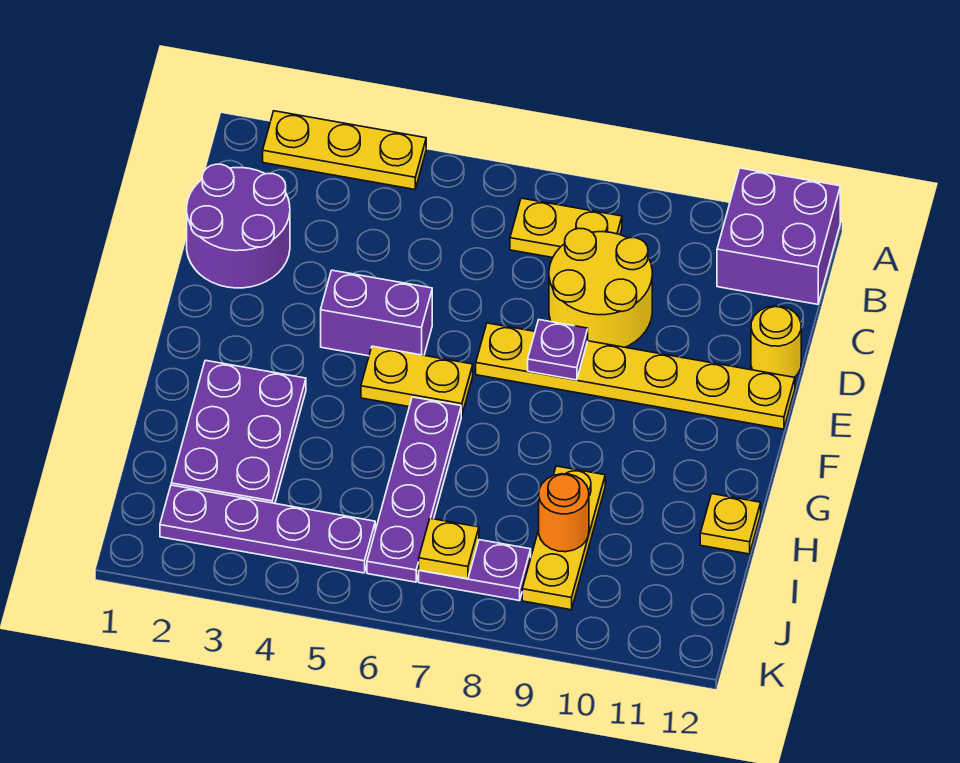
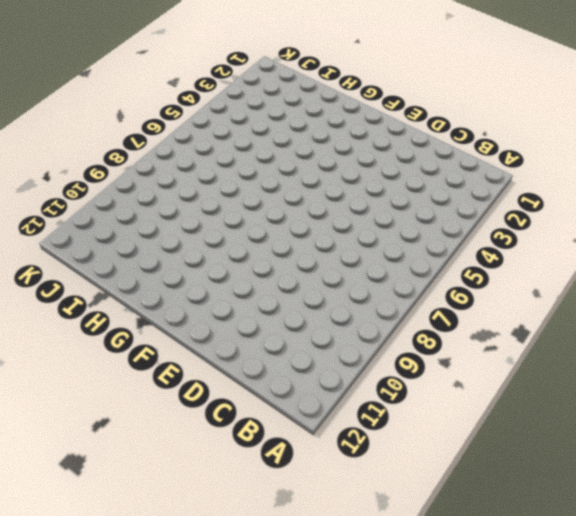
none -> yellow plate A2:A4 level 1
none -> purple brick A11:B12 level 1
none -> yellow plate B7:B8 level 1

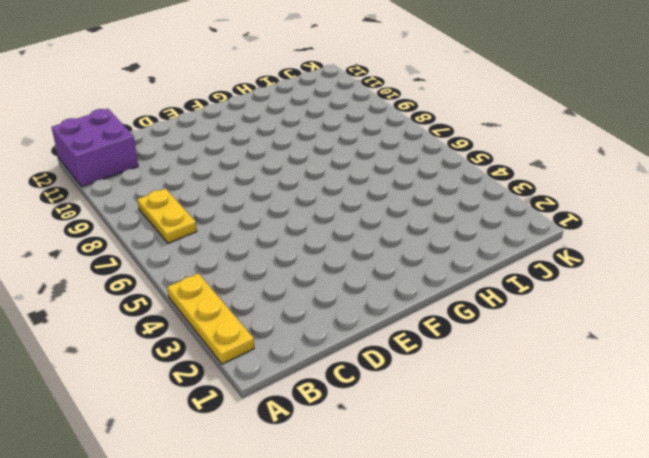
none -> purple round brick C1:D2 level 1
none -> yellow round brick C8:D9 level 1
none -> yellow round brick D12 level 1

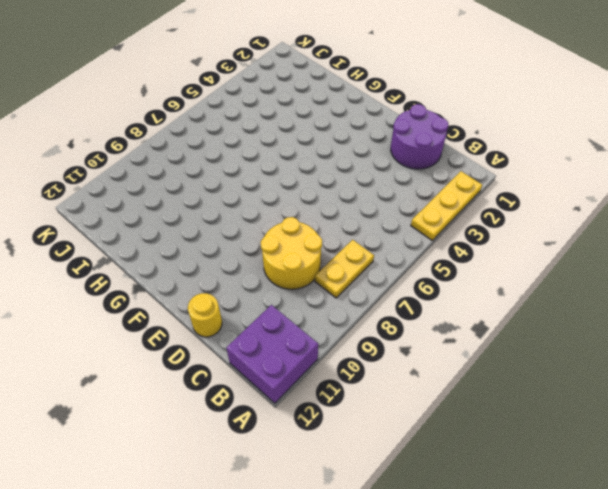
none -> purple brick E4:E5 level 1
none -> yellow plate E7:E12 level 1
none -> yellow plate F5:F6 level 1

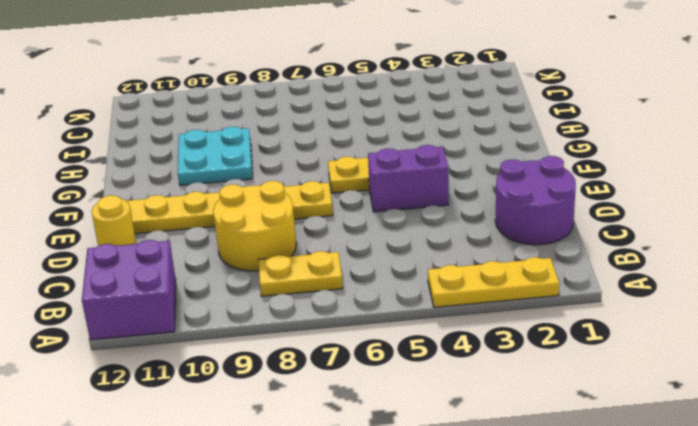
cyan plate G9:H10 level 1 -> yellow plate H9:J9 level 1
none -> purple plate G2:I3 level 1
none -> purple plate G6:J6 level 1
none -> yellow plate H12 level 1

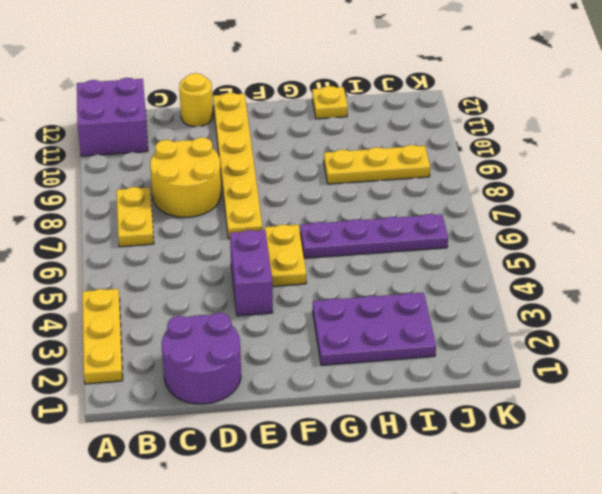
none -> purple plate J2:J5 level 1
none -> purple plate J7:J8 level 1
none -> purple plate E8 level 2

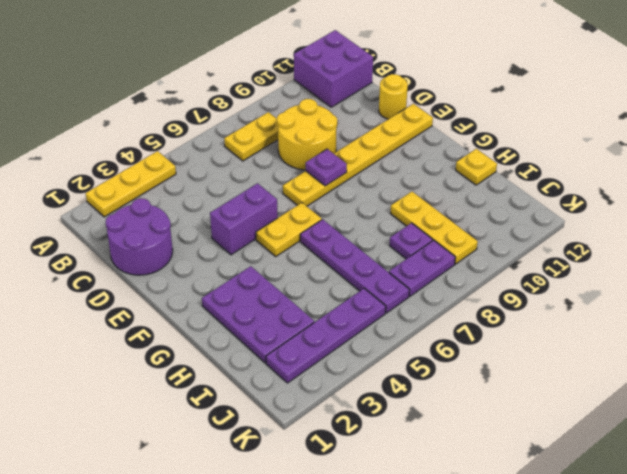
purple plate I8 level 1 -> none
none -> orange round brick I9 level 2
none -> yellow plate J7 level 2

